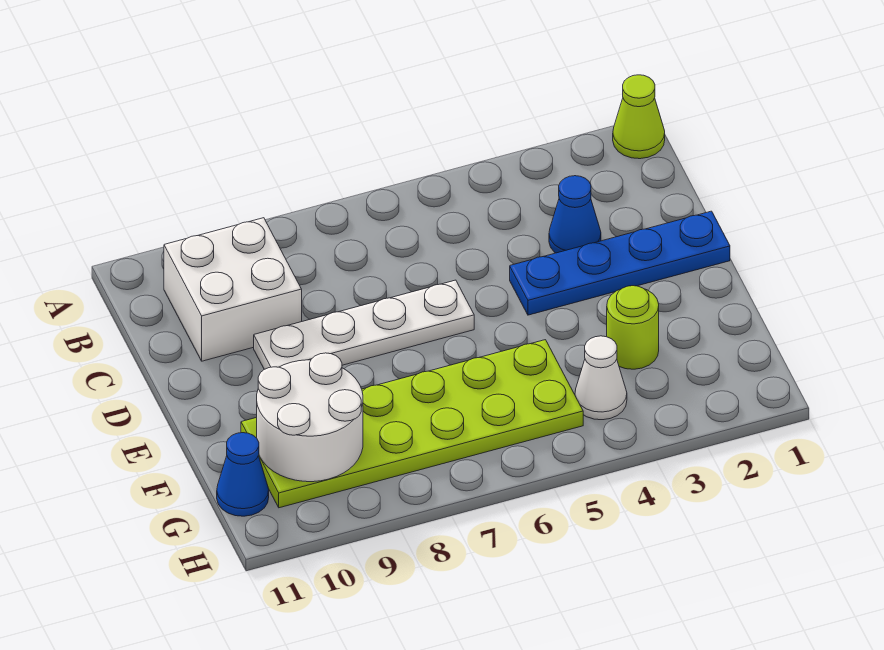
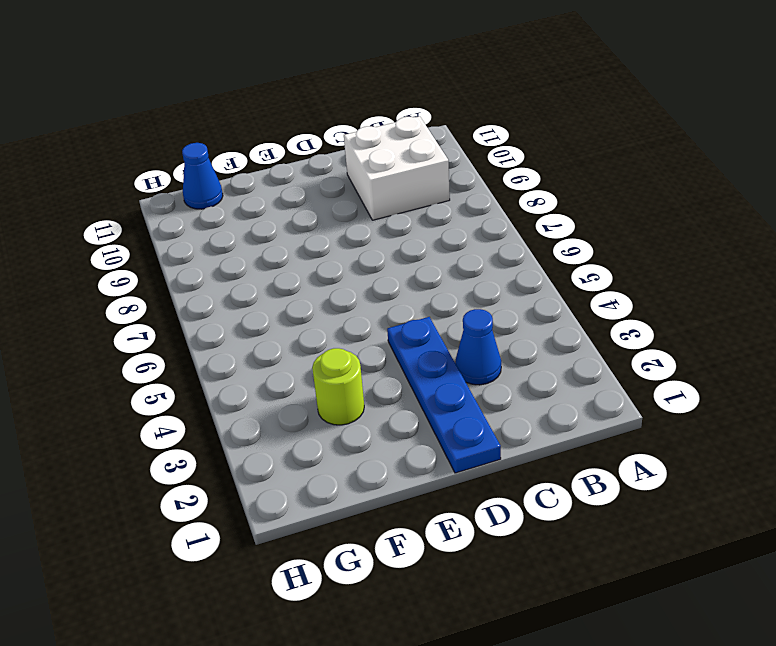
none -> lime cone A1 level 1
none -> white plate D6:D9 level 1

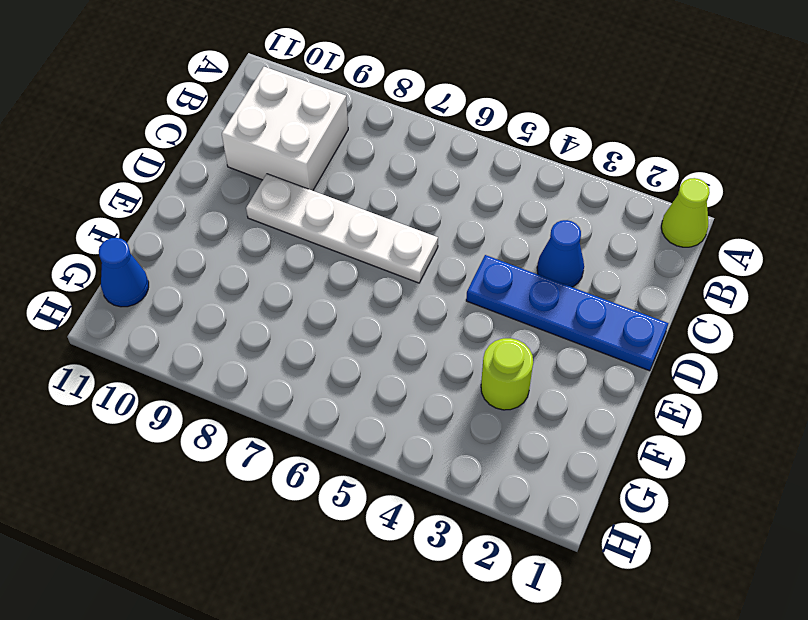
none -> lime plate F5:G10 level 1
none -> white cone G4 level 1

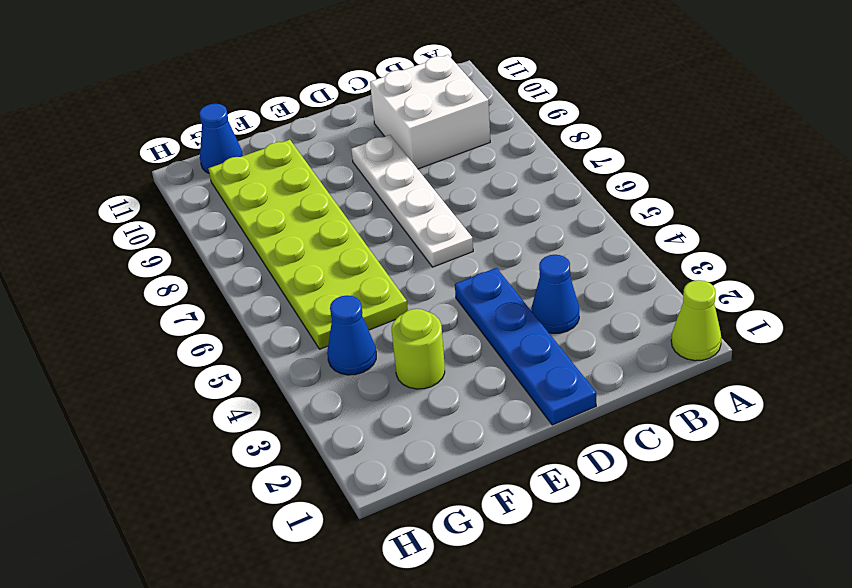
blue cone G4 level 1 -> white cone G4 level 1
none -> white round brick F9:G10 level 2

